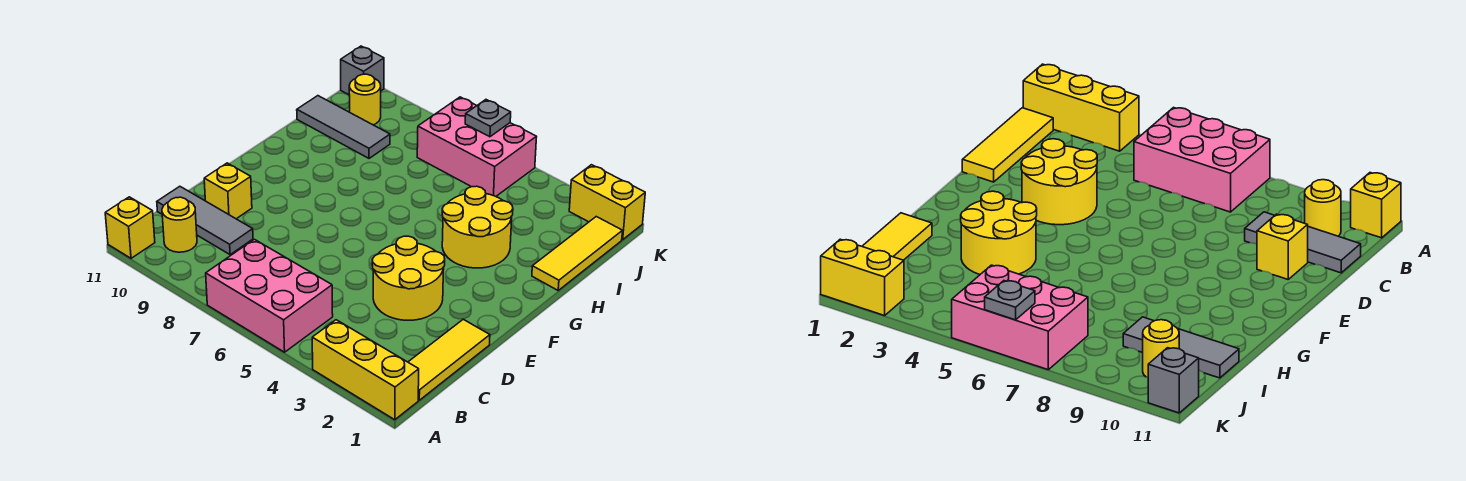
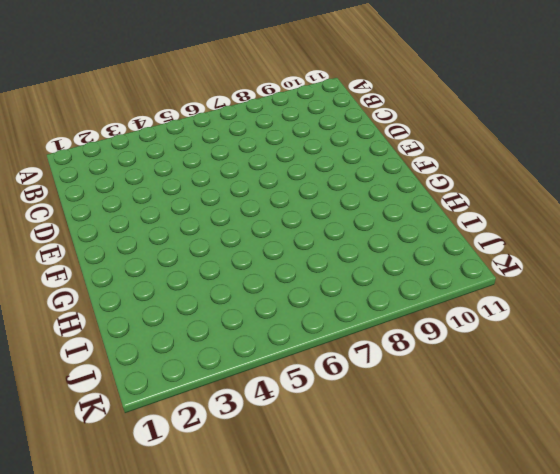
none -> yellow brick A1:A3 level 1
none -> pink brick A5:B7 level 1
none -> yellow brick A11 level 1

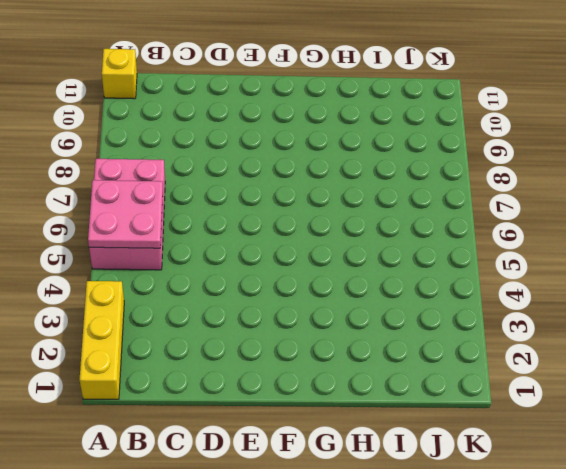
pink plate A5:B6 level 2 -> none
none -> yellow tile B1:D1 level 1
none -> yellow round brick B10 level 1
none -> grey tile C9:C11 level 1

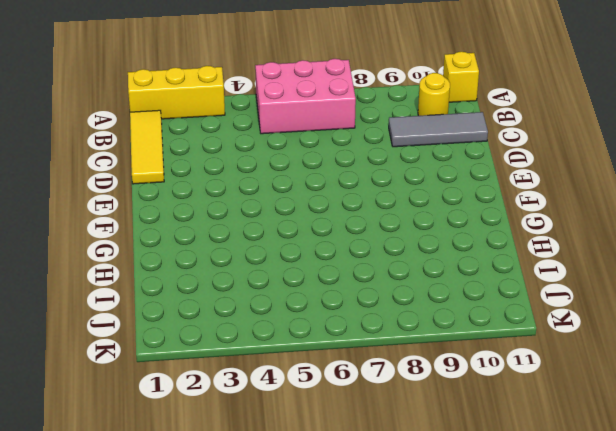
none -> yellow round brick D3:E4 level 1
none -> yellow brick D10 level 1
none -> yellow round brick G3:H4 level 1

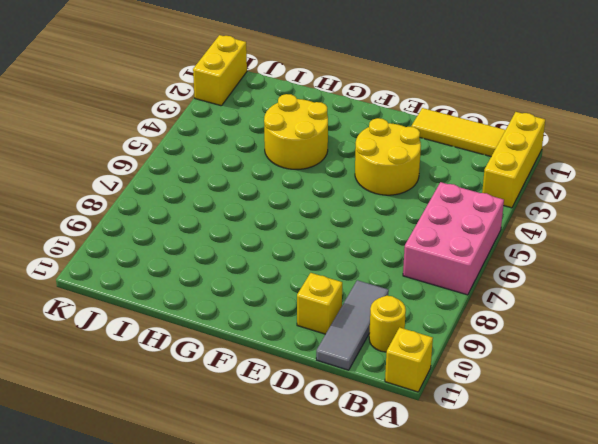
none -> yellow tile H1:J1 level 1
none -> grey tile I9:I11 level 1
none -> pink brick J5:K7 level 1

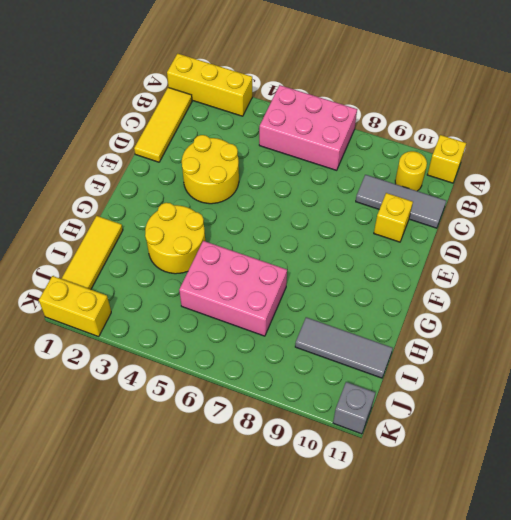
pink brick H5:I7 level 1 -> pink brick J5:K7 level 1
none -> yellow round brick J10 level 1
none -> grey plate K6 level 2

